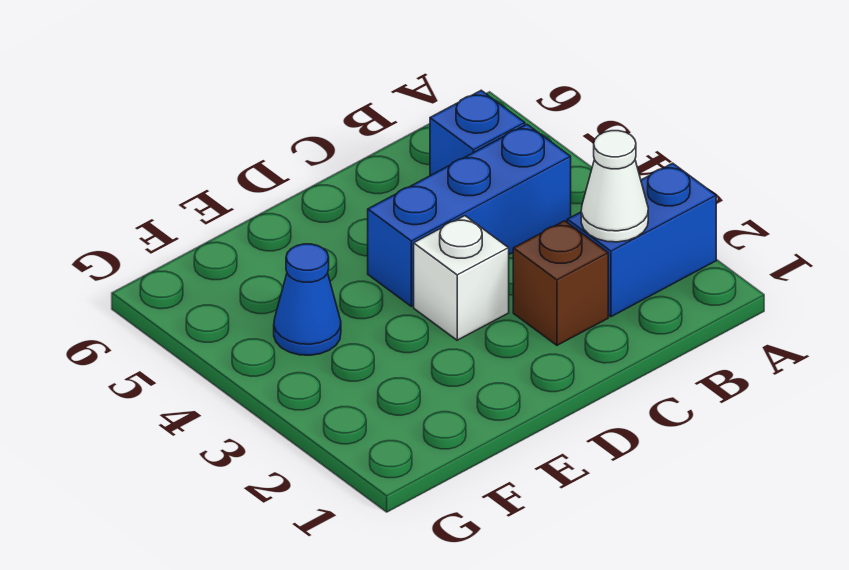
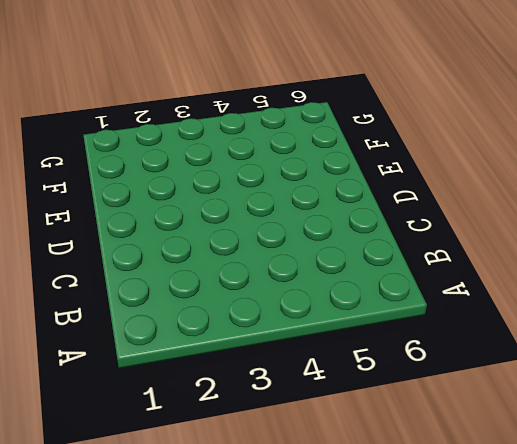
none -> blue brick A2:B2 level 1
none -> blue brick B4:D4 level 1

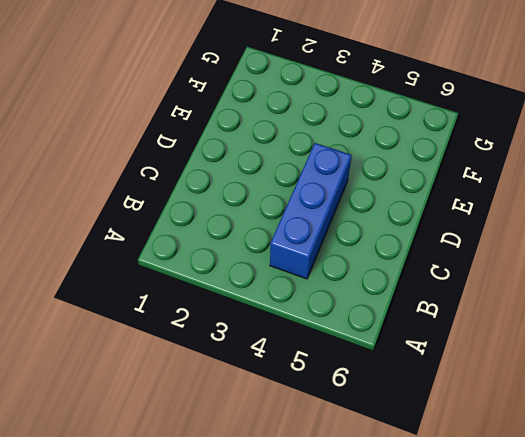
none -> blue brick A2:B2 level 1
none -> blue brick B5 level 1

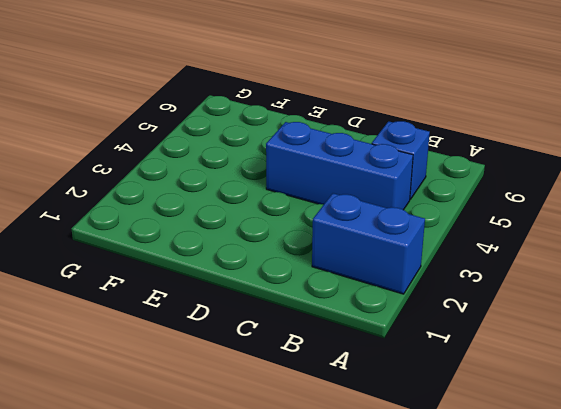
none -> brown brick C2 level 1
none -> white brick D3 level 1

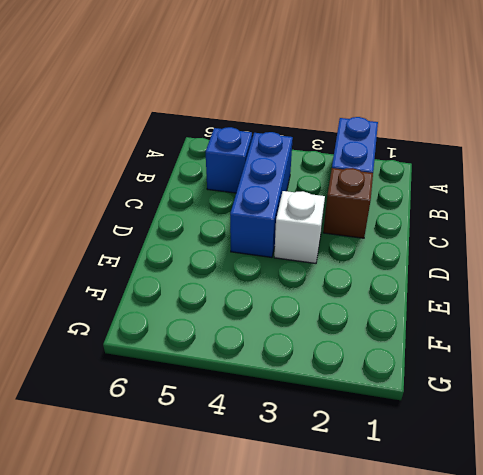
none -> blue cone F4 level 1
none -> white cone B2 level 2

